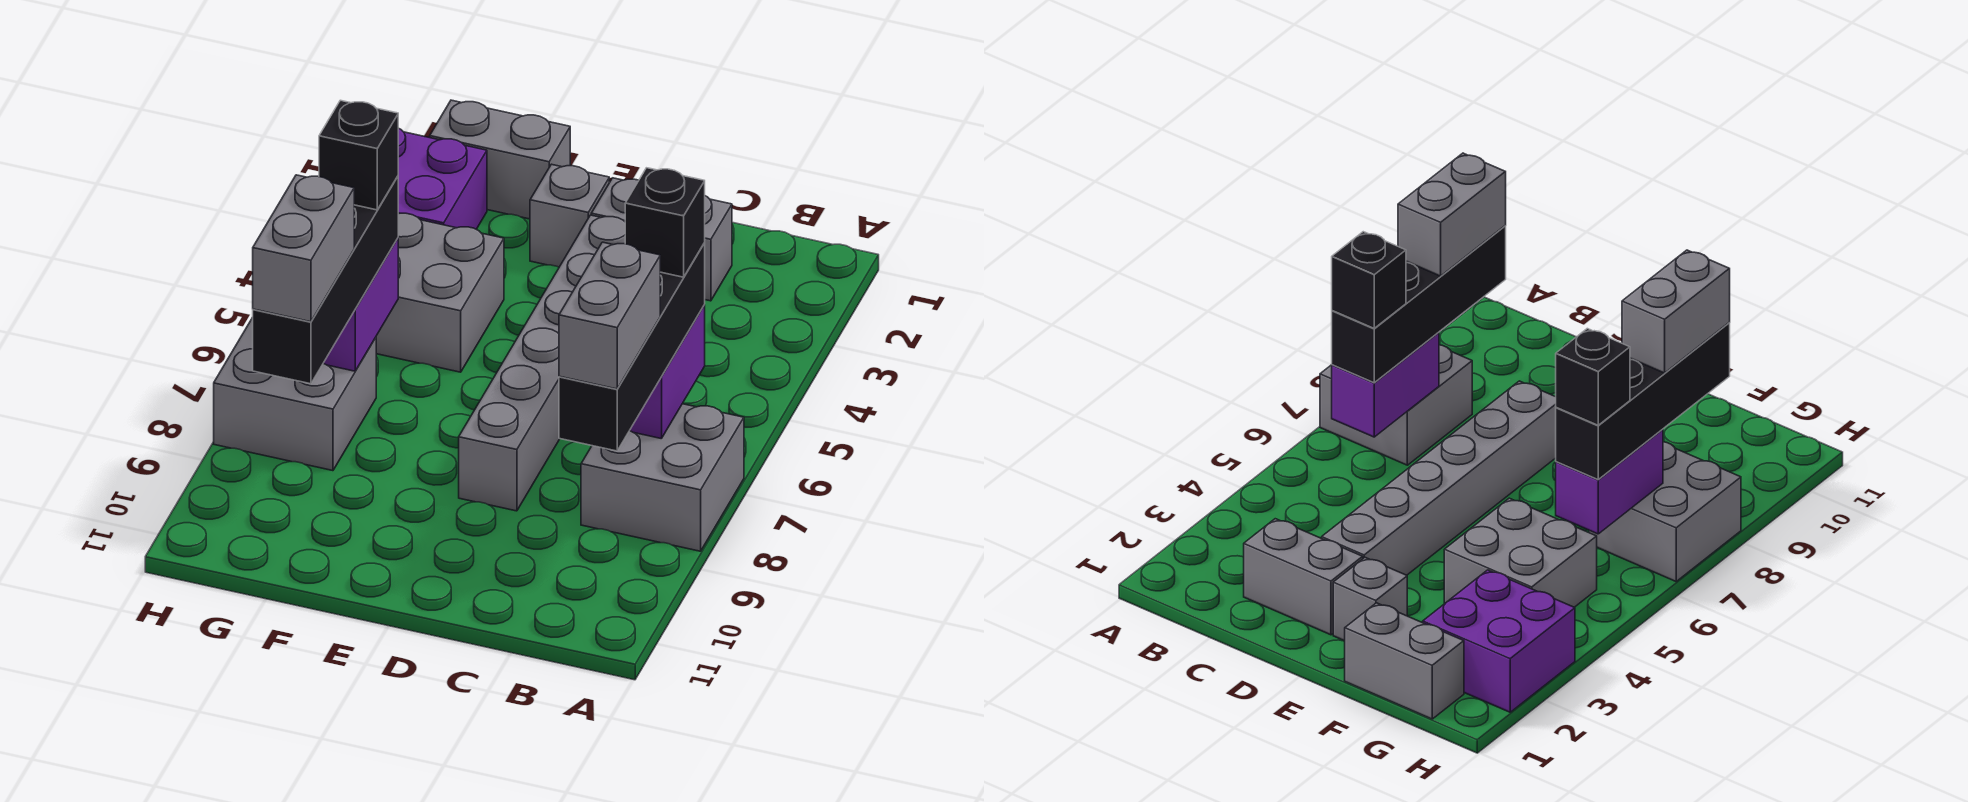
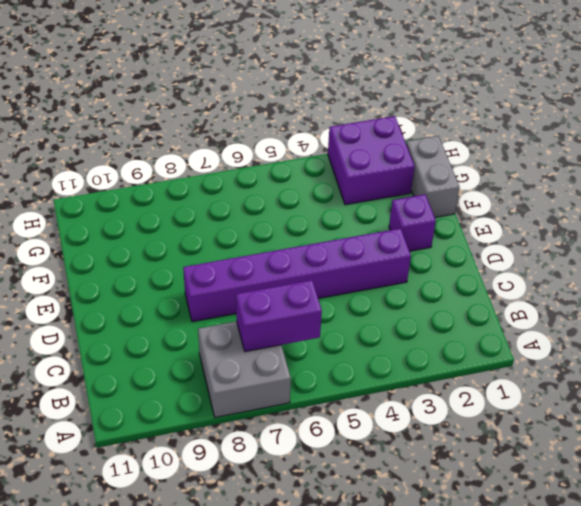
purple brick D3:D8 level 1 -> grey brick D3:D8 level 1
purple brick E2 level 1 -> grey brick E2 level 1
none -> grey brick C2:D2 level 1
none -> grey brick F4:G5 level 1
none -> grey brick G7:H8 level 1

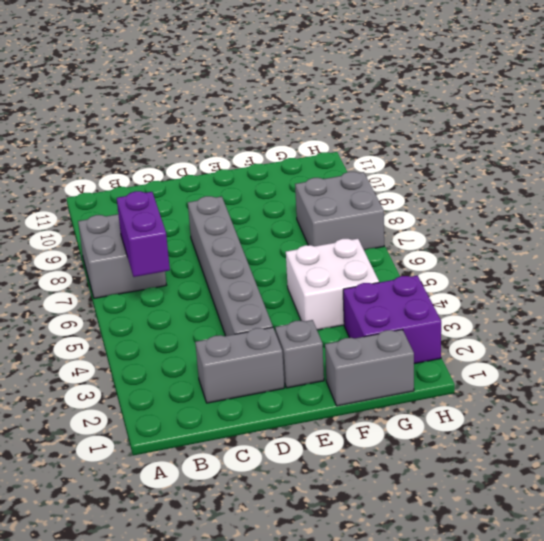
white brick F4:G5 level 1 -> grey brick F4:G5 level 1
none -> purple brick G6:G7 level 2
none -> black brick B6:B9 level 3
none -> black brick G6:G9 level 3

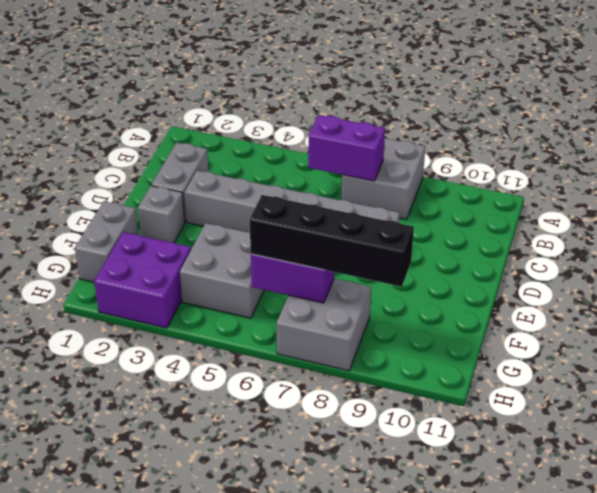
none -> black brick B6:B9 level 3
none -> black brick B6 level 4
none -> grey brick B8:B9 level 4

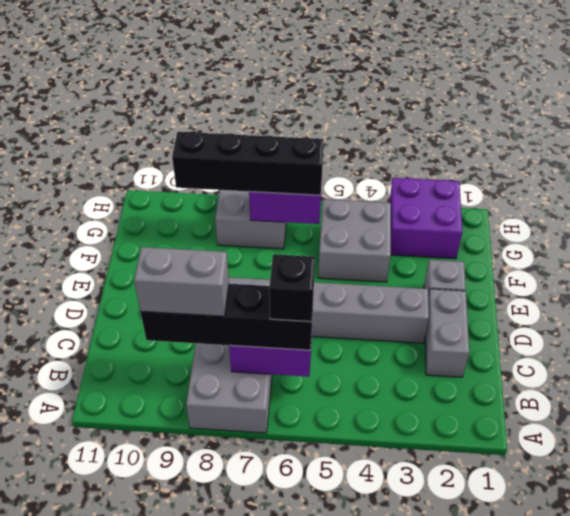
none -> grey brick F1:G1 level 1
none -> black brick G6 level 4
none -> grey brick G8:G9 level 4

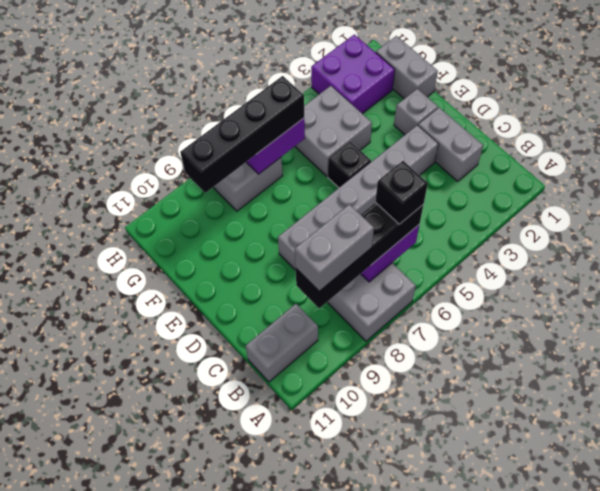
grey brick B10:B11 level 1 -> grey brick G8:G9 level 4
black brick E5 level 1 -> black brick G6 level 4

